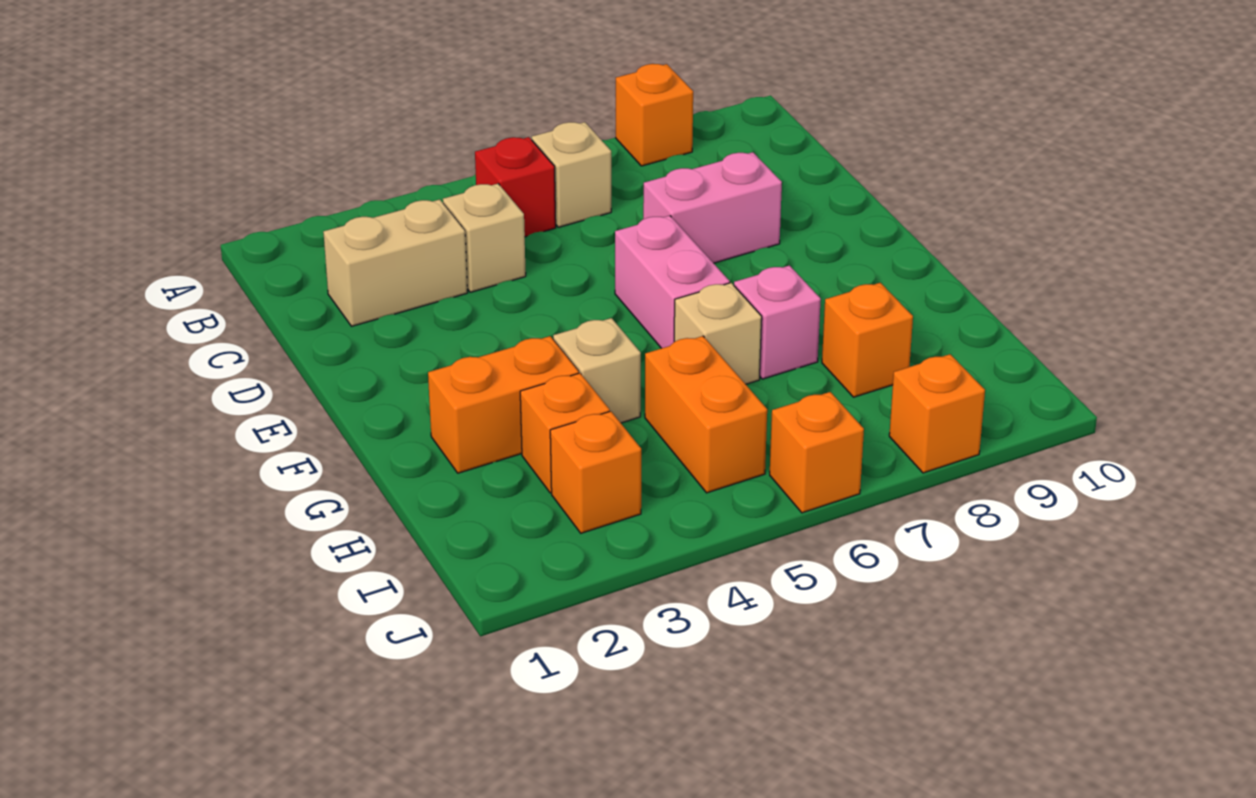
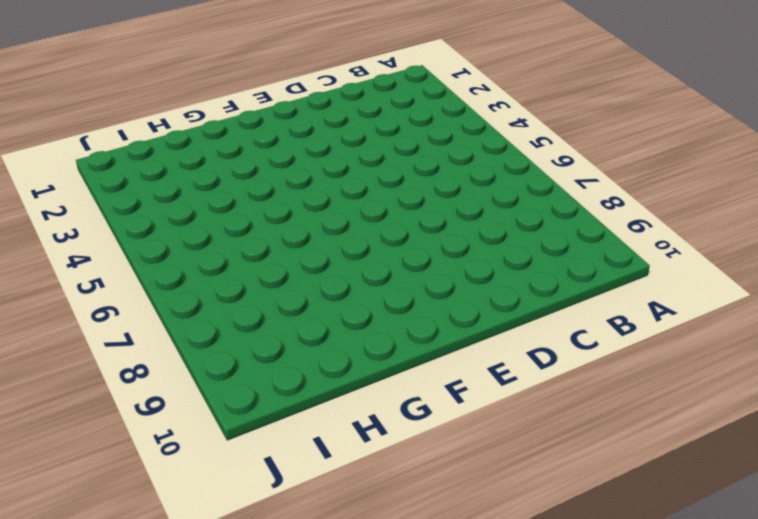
none -> orange brick A8 level 1
none -> red brick B5 level 1
none -> tan brick B6 level 1

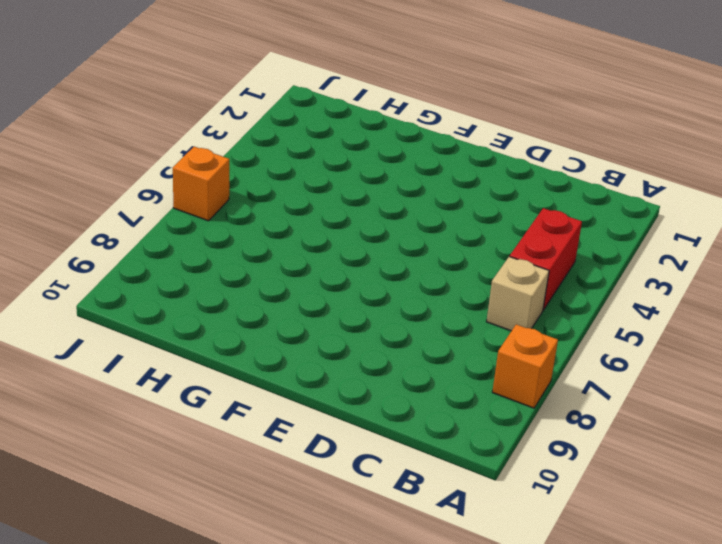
red brick B4:B5 level 1 -> red brick B5 level 1
none -> tan brick C2:C3 level 1
none -> tan brick C4 level 1
none -> pink brick D7:D8 level 1

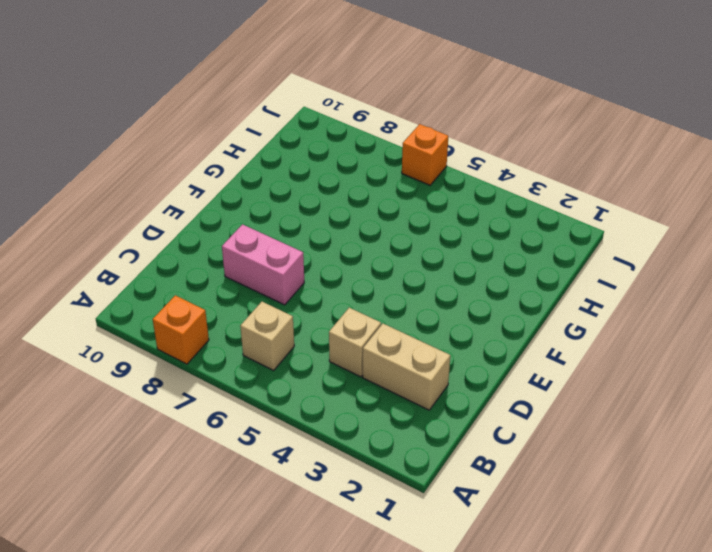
none -> red brick B5 level 1
none -> pink brick E6:F6 level 1
none -> orange brick G2:G3 level 1

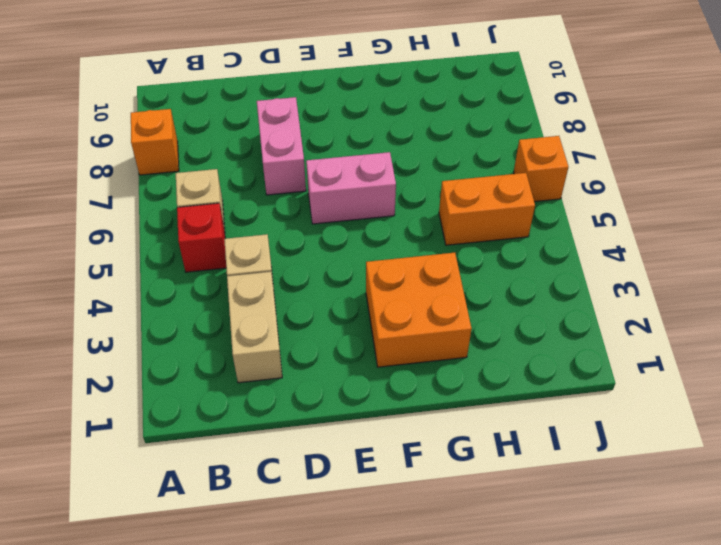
orange brick F2:G3 level 1 -> orange brick G2:G3 level 1
none -> tan brick G4 level 1
none -> tan brick G6 level 1
none -> pink brick G7 level 1

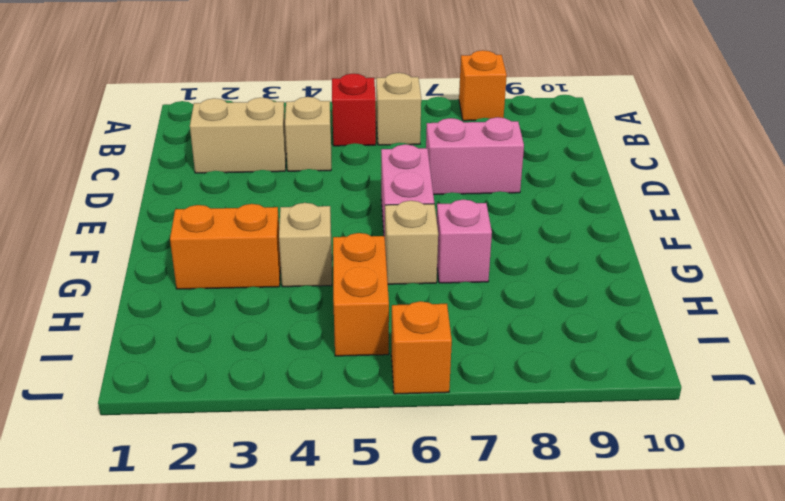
none -> orange brick H3 level 1
none -> orange brick H8 level 1
none -> orange brick I3 level 1

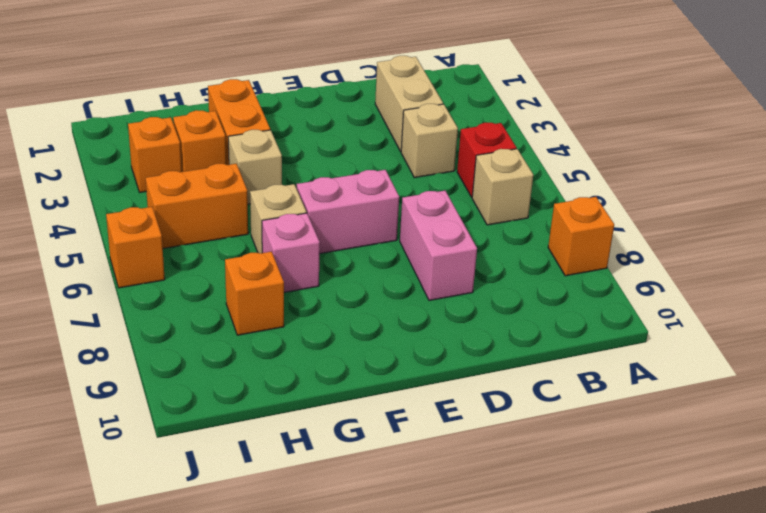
none -> orange brick J8 level 1

